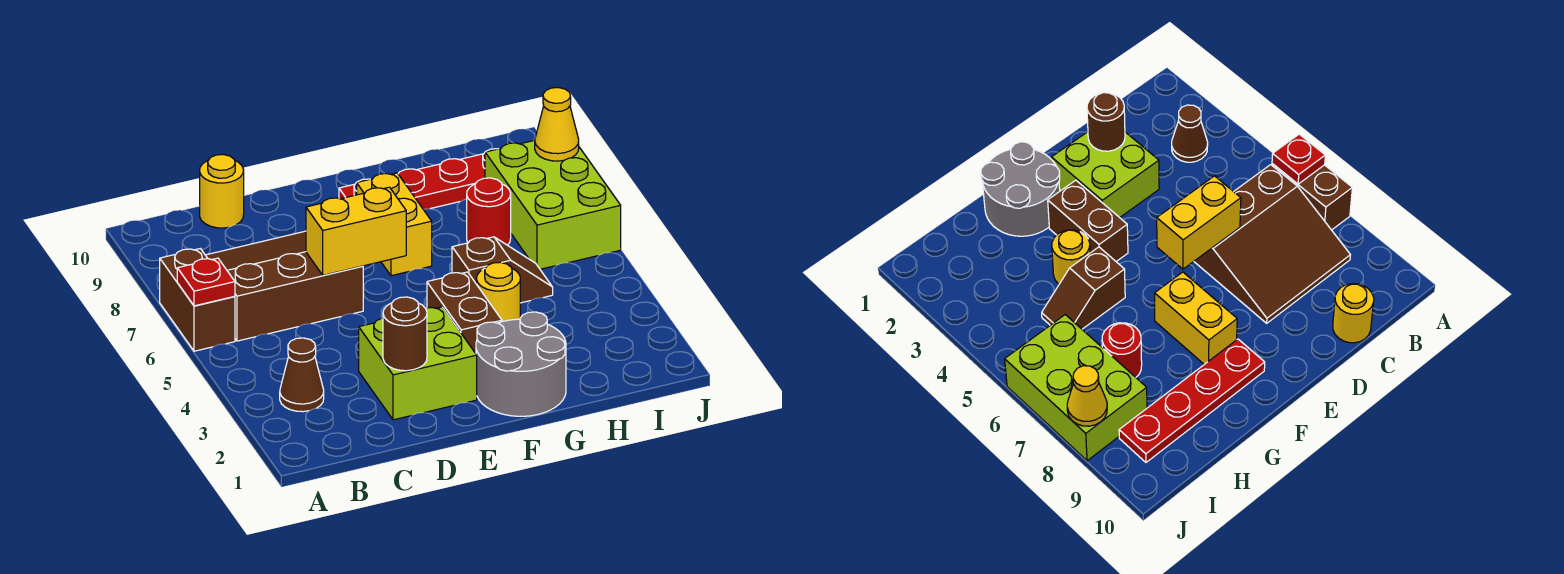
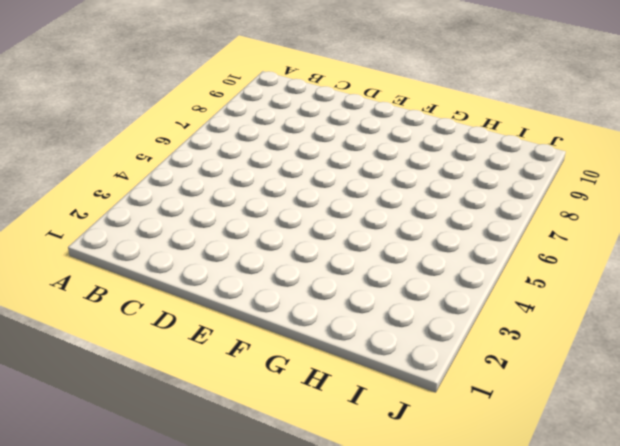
none -> brown brick A6:A7 level 1
none -> brown cone B3 level 1
none -> brown slope B6:D8 level 1 top 6

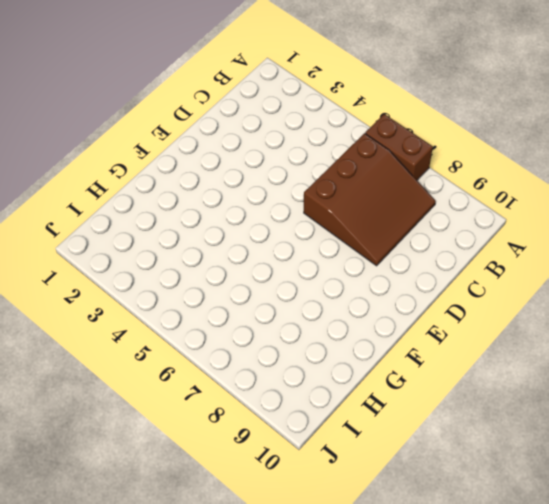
none -> brown cone B3 level 1
none -> yellow round brick C10 level 1
none -> lime brick D2:E3 level 1

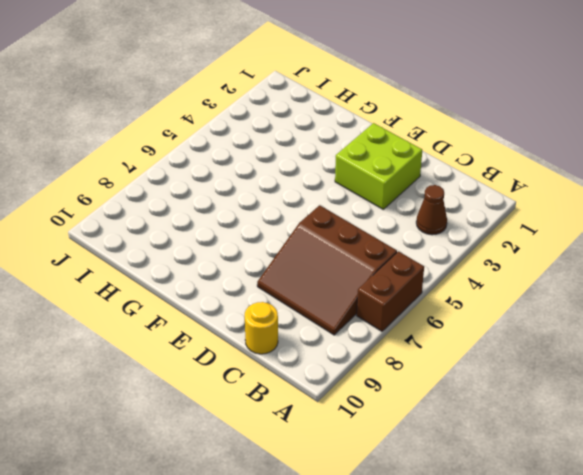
none -> grey round brick F1:G2 level 1
none -> brown brick F3:F4 level 1
none -> yellow brick F7:F8 level 1

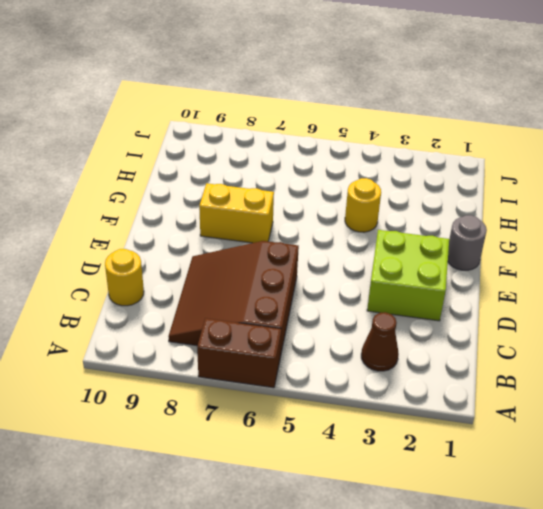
grey round brick F1 level 1 -> grey round brick F1:G2 level 1
none -> brown brick F3:F4 level 1
none -> red plate F9:I9 level 1
none -> brown slope G5:H5 level 1 top G

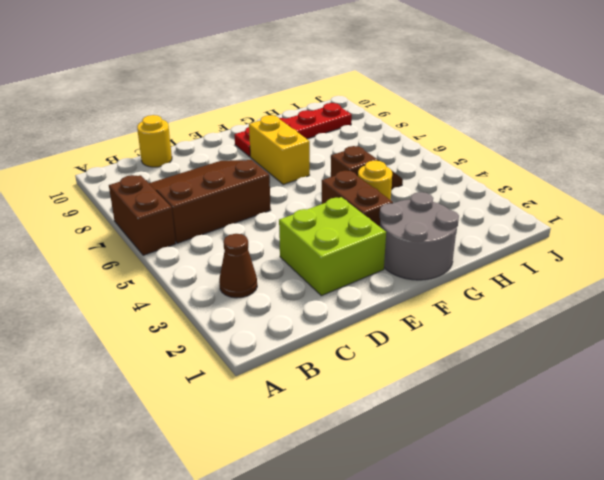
none -> red round brick H7 level 1
none -> lime brick I6:J8 level 1
none -> red plate A6 level 2

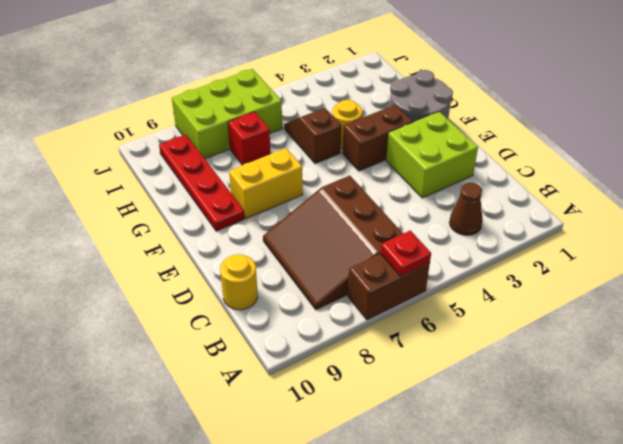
red brick H7 level 1 -> red round brick H7 level 1
none -> brown round brick D2 level 2
none -> yellow brick D6:E6 level 2
none -> yellow cone J8 level 2

